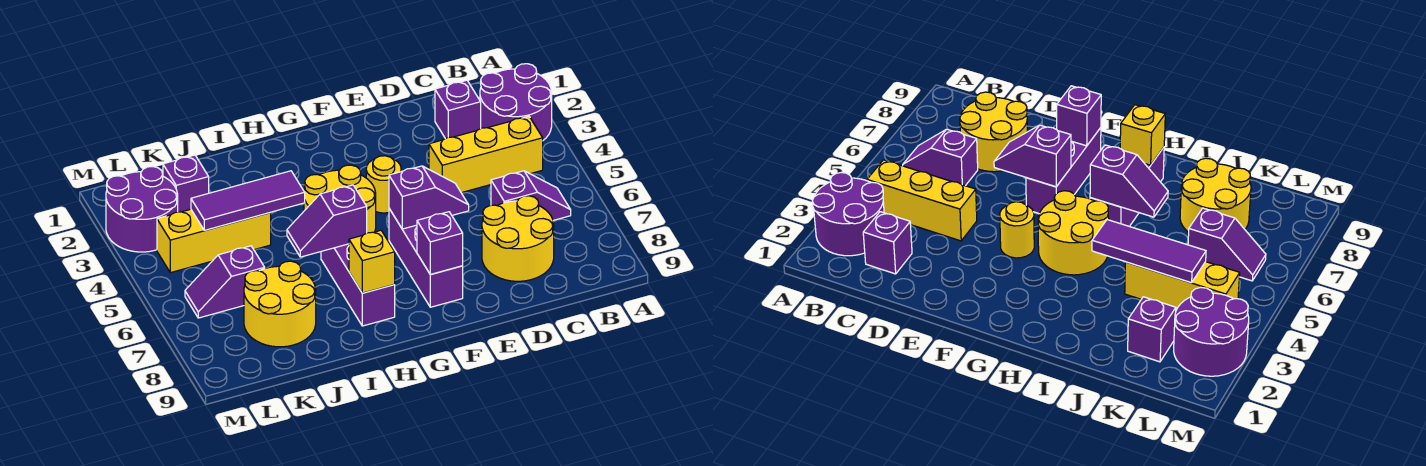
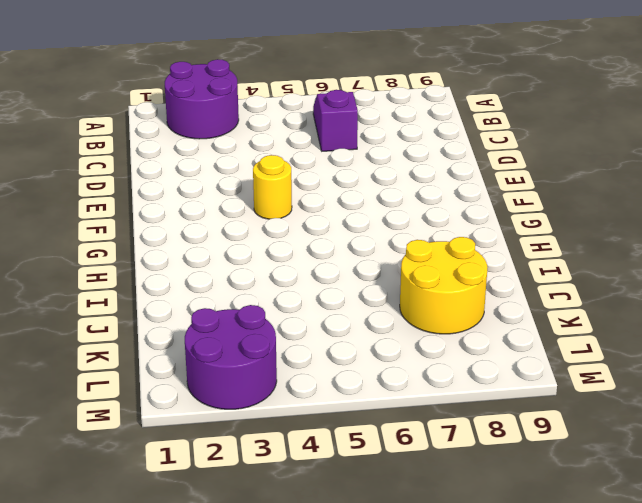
none -> yellow brick B4:D4 level 1
none -> purple brick C2 level 1
none -> yellow round brick C7:D8 level 1

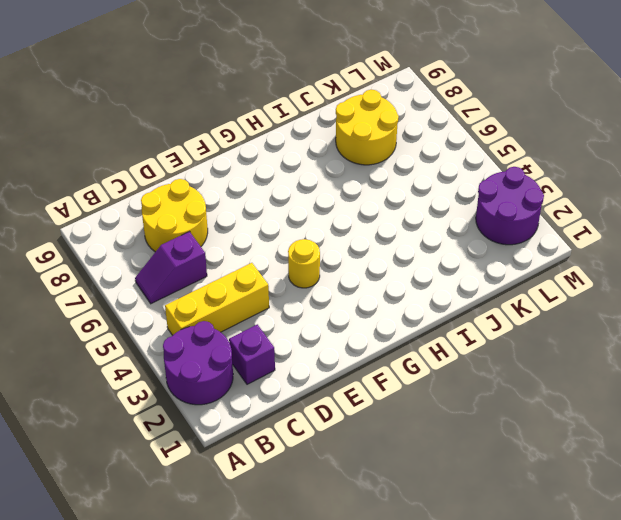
none -> purple brick F6:F8 level 1
none -> yellow round brick G4:H5 level 1
none -> purple brick H6:H8 level 1

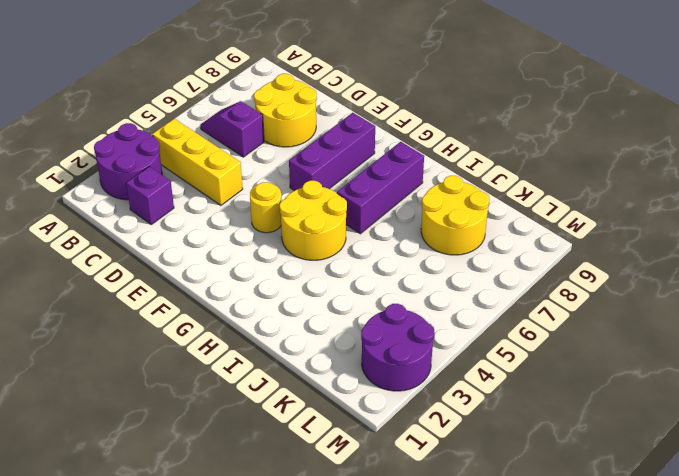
none -> yellow brick J4:L4 level 1
none -> purple brick K2 level 1
none -> purple slope K6:L6 level 1 top K

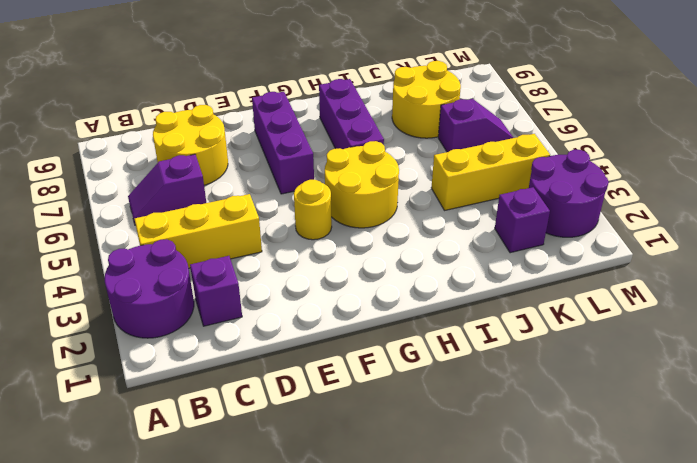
none -> purple slope E6:F6 level 2 top F
none -> purple brick F8 level 2
none -> purple slope H6:I6 level 2 top H

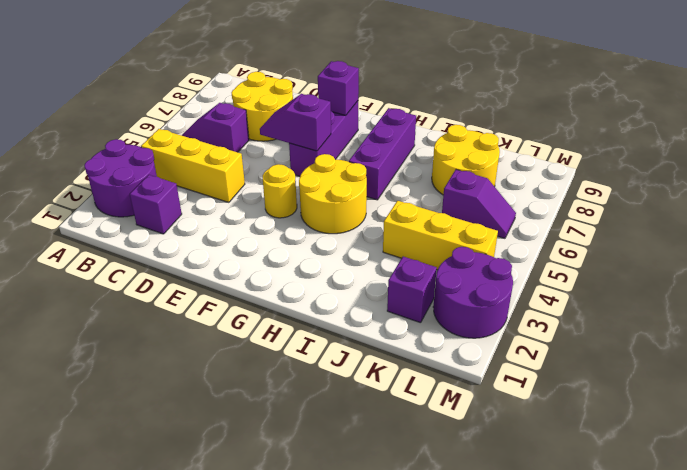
none -> purple slope H6:I6 level 2 top H
none -> yellow brick H8 level 2
none -> purple tile I4:K4 level 2

